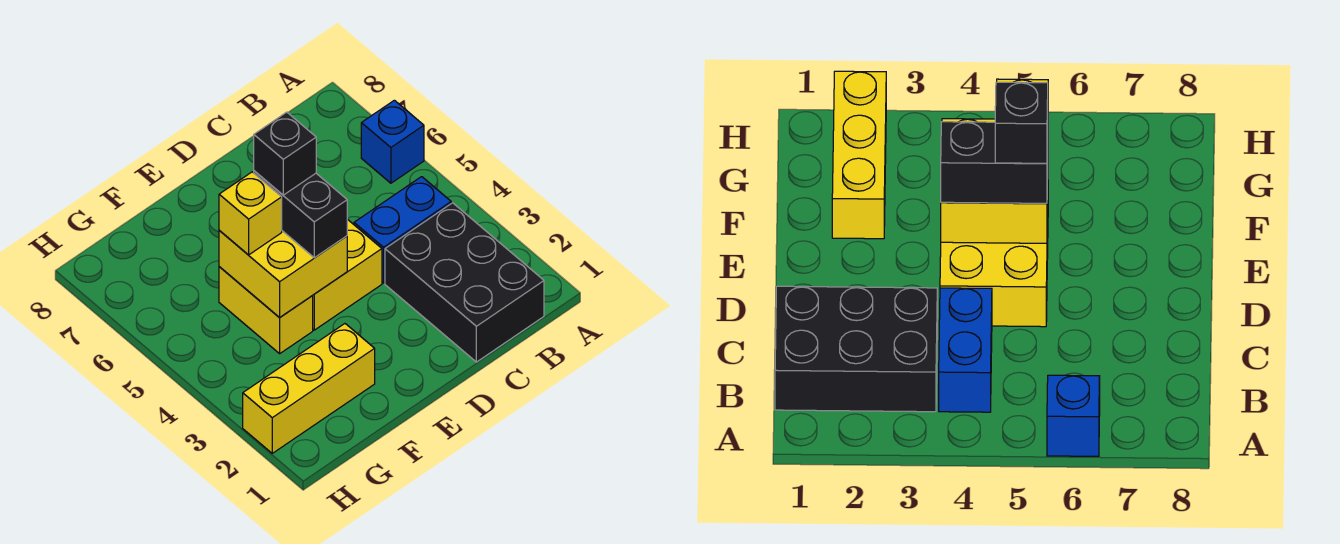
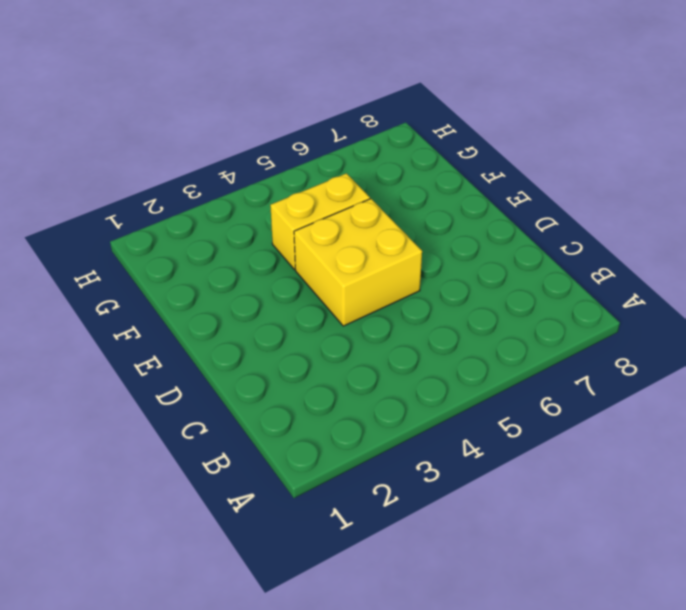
none -> blue brick A6 level 1
none -> black brick B1:C3 level 1

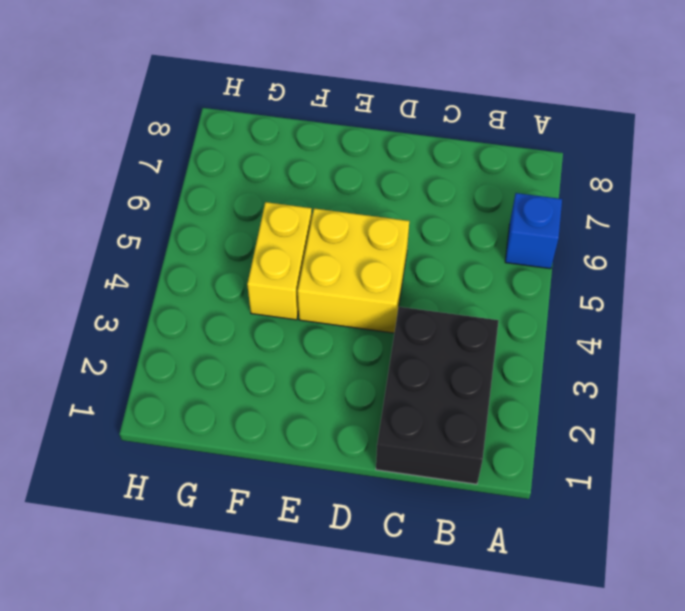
none -> blue brick B4:C4 level 1
none -> yellow brick F2:H2 level 1

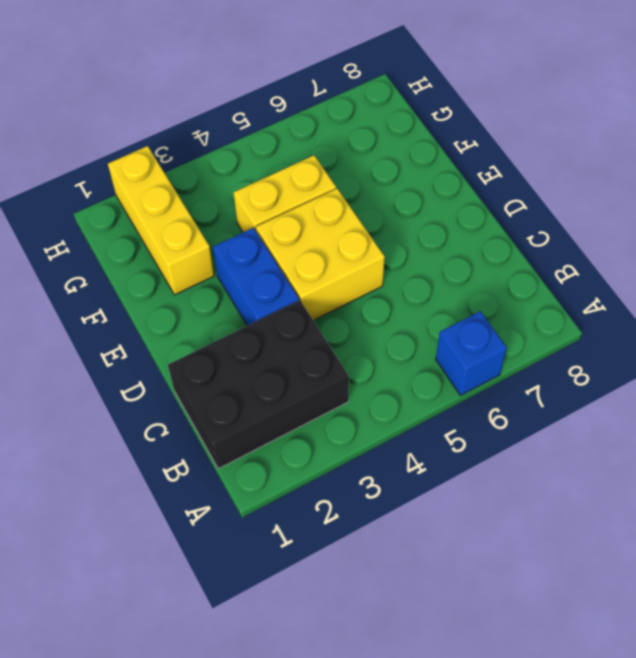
blue brick D3:E3 level 1 -> blue brick B4:C4 level 1
none -> yellow brick E4:F5 level 2
none -> black brick E4:E5 level 3

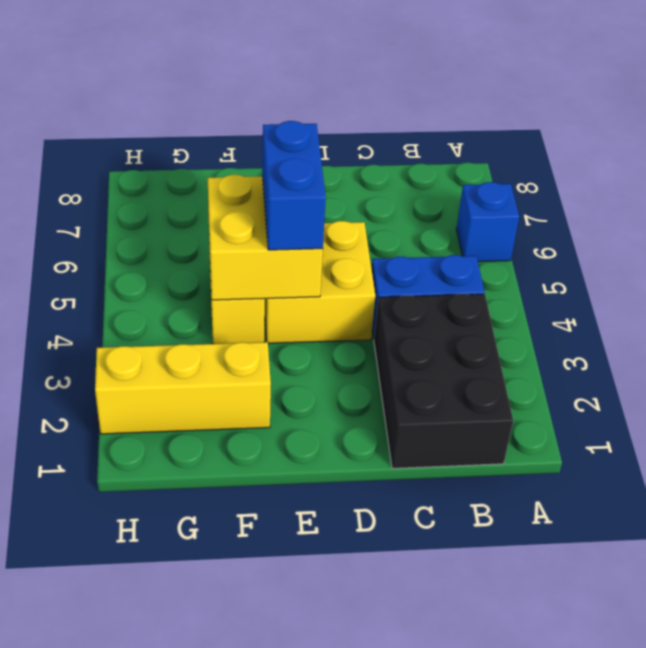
blue brick E4:E5 level 3 -> black brick E4:E5 level 3
none -> yellow brick F5 level 3
none -> black brick E5 level 4

